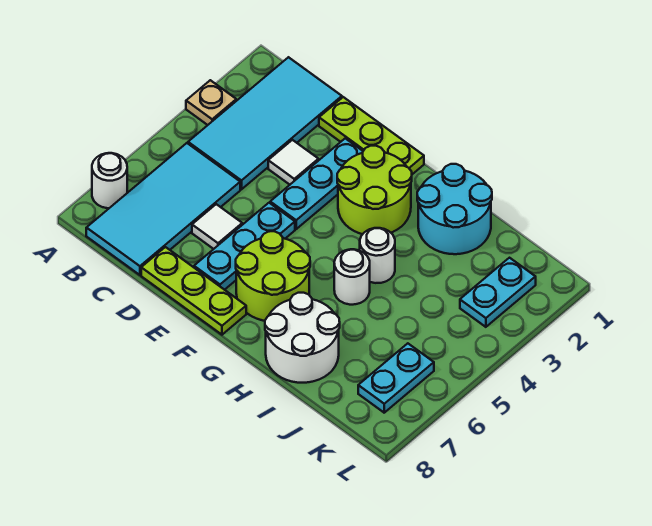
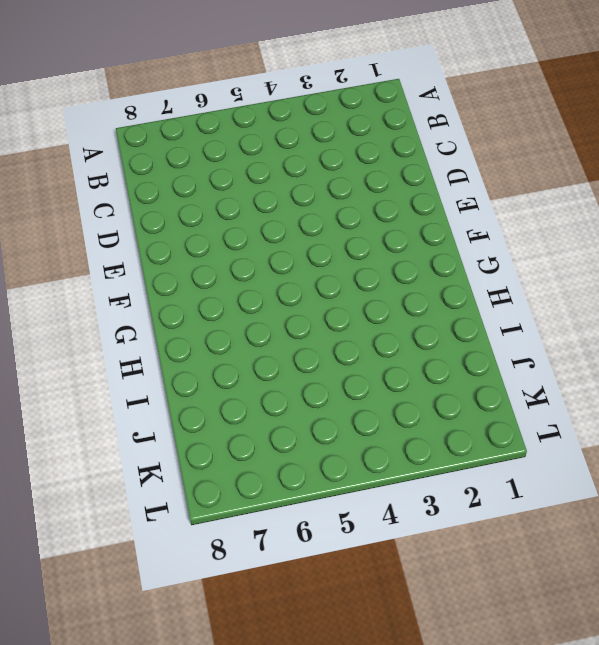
none -> tan plate A3 level 1
none -> white round brick A7 level 1
none -> cyan tile B1:C4 level 1

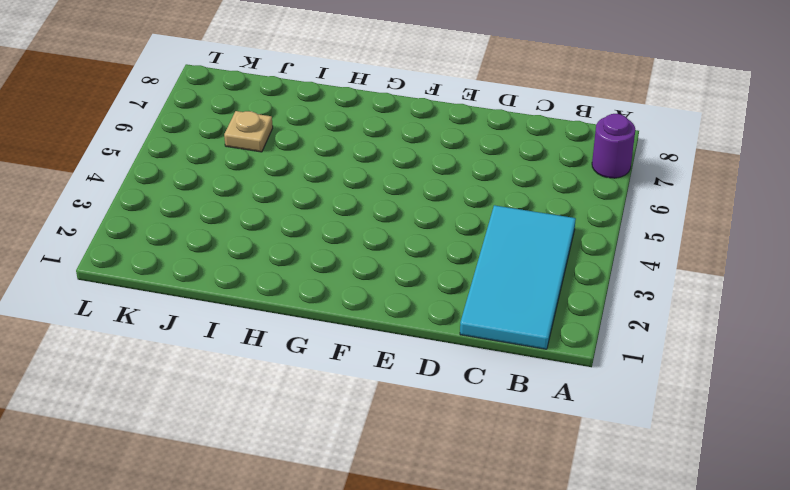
purple round brick A7 level 1 -> white round brick A7 level 1
tan plate J6 level 1 -> tan plate A3 level 1
none -> cyan tile B5:C8 level 1
none -> lime plate D1:F1 level 1
none -> white tile D3 level 1

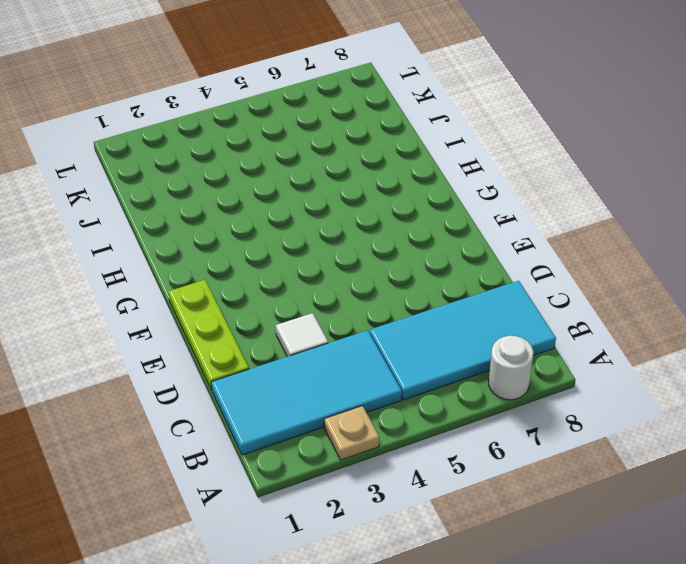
none -> white tile D6 level 1
none -> lime plate D8:F8 level 1
none -> cyan plate E2:E4 level 1

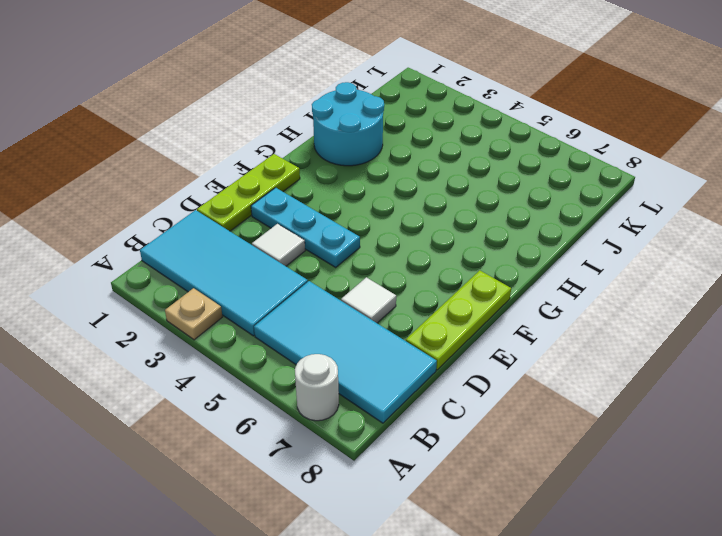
none -> cyan plate E5:E7 level 1
none -> lime round brick F2:G3 level 1
none -> lime round brick F6:G7 level 1

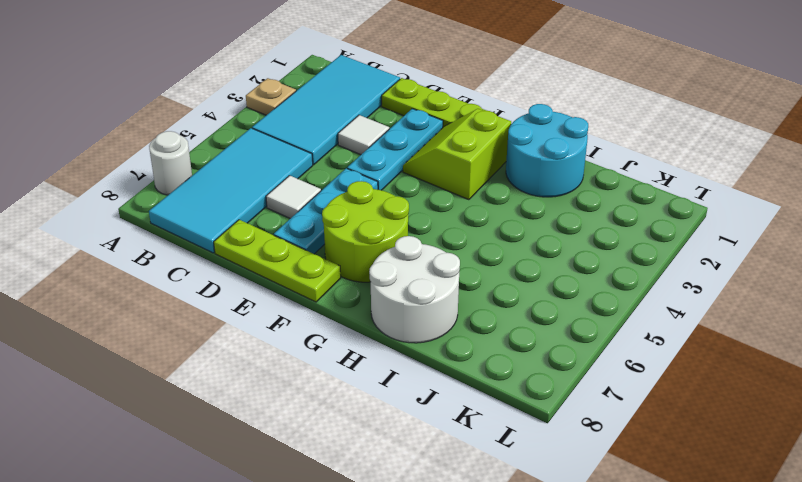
lime slope F2:G3 level 1 top G -> lime round brick F2:G3 level 1
none -> white round brick H4 level 1
none -> white round brick H5 level 1
none -> cyan plate K2:K3 level 1

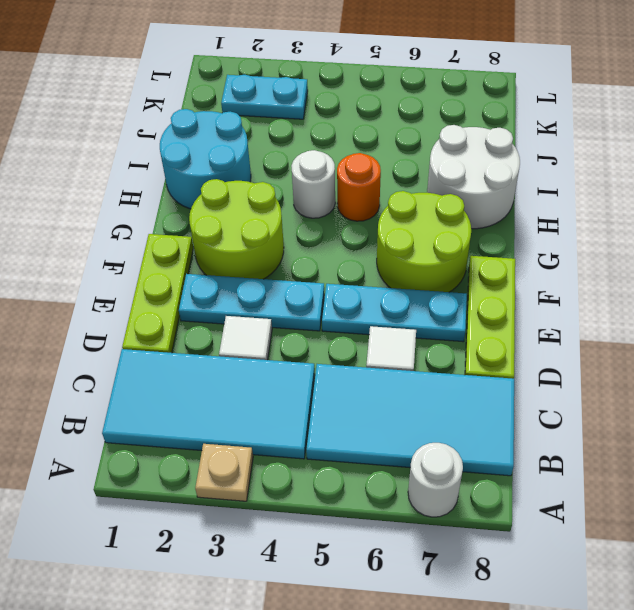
orange round brick H5 level 1 -> white round brick H5 level 1
none -> cyan plate K6:K7 level 1

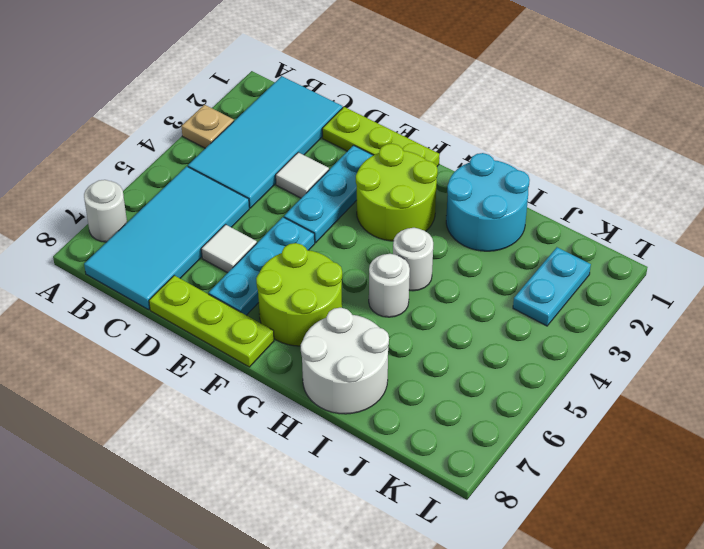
none -> cyan plate K6:K7 level 1

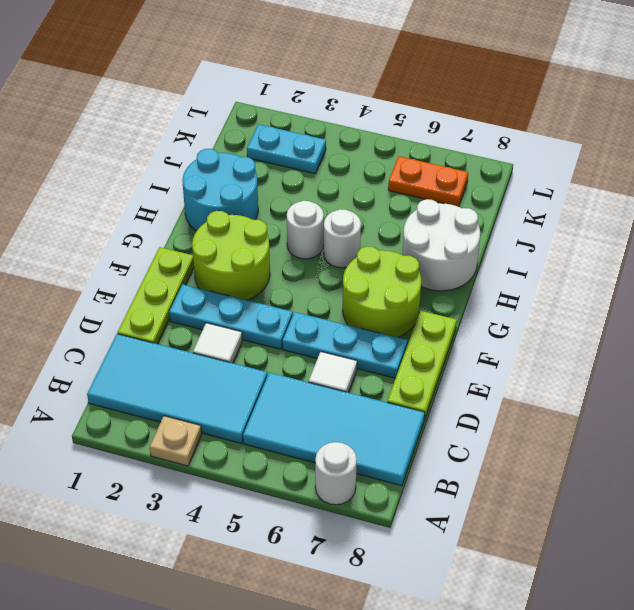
orange plate K6:K7 level 1 -> cyan plate K6:K7 level 1

